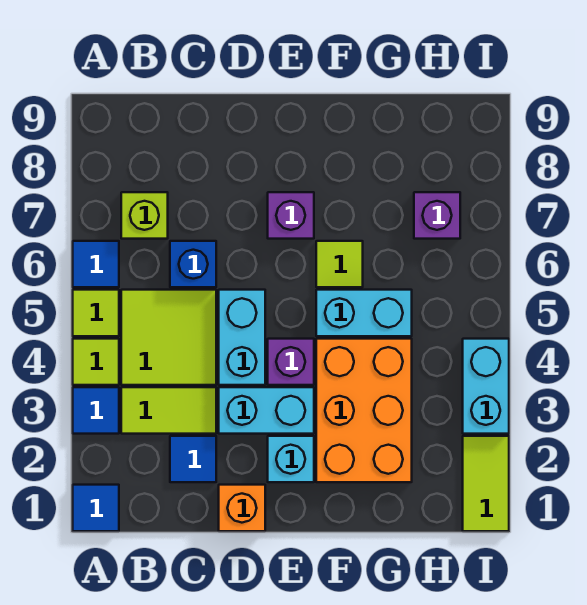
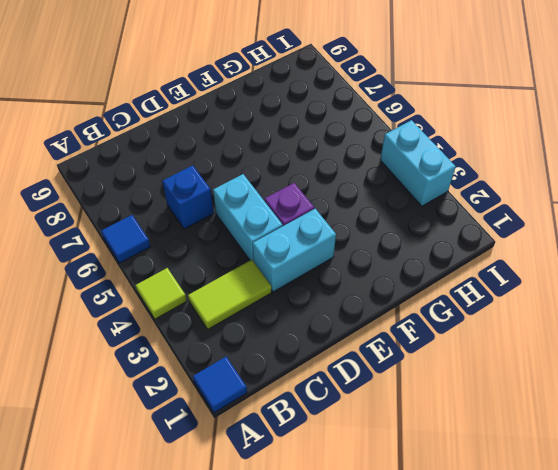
none -> blue tile A3 level 1
none -> lime tile A5 level 1
none -> lime tile B4:C5 level 1

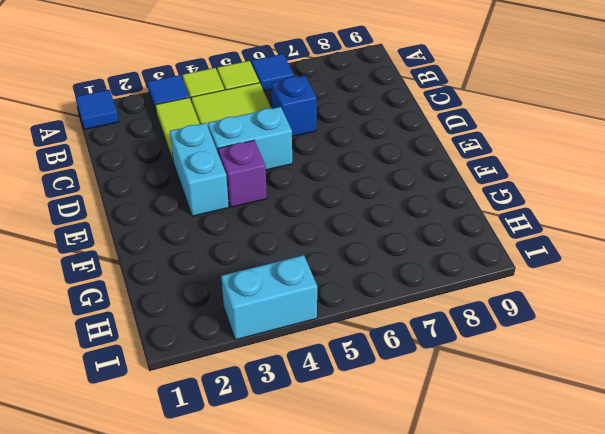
none -> lime brick B7 level 1
none -> blue tile C2 level 1
none -> orange brick D1 level 1

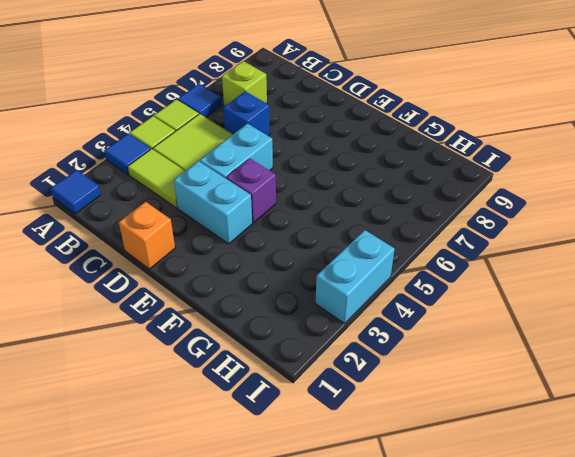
none -> blue tile C2 level 1
none -> cyan brick E2 level 1
none -> purple brick E7 level 1

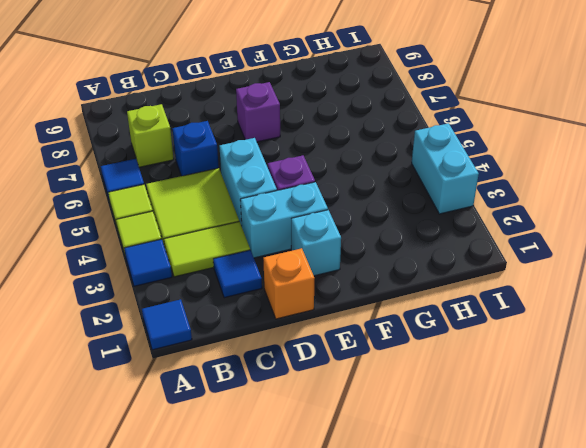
none -> orange brick F2:G4 level 1
none -> cyan brick F5:G5 level 1
none -> lime tile F6 level 1

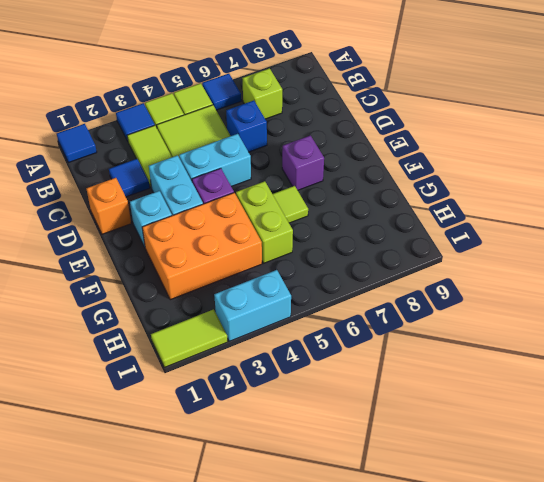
lime brick F5:G5 level 1 -> cyan brick F5:G5 level 1
none -> purple brick H7 level 1

